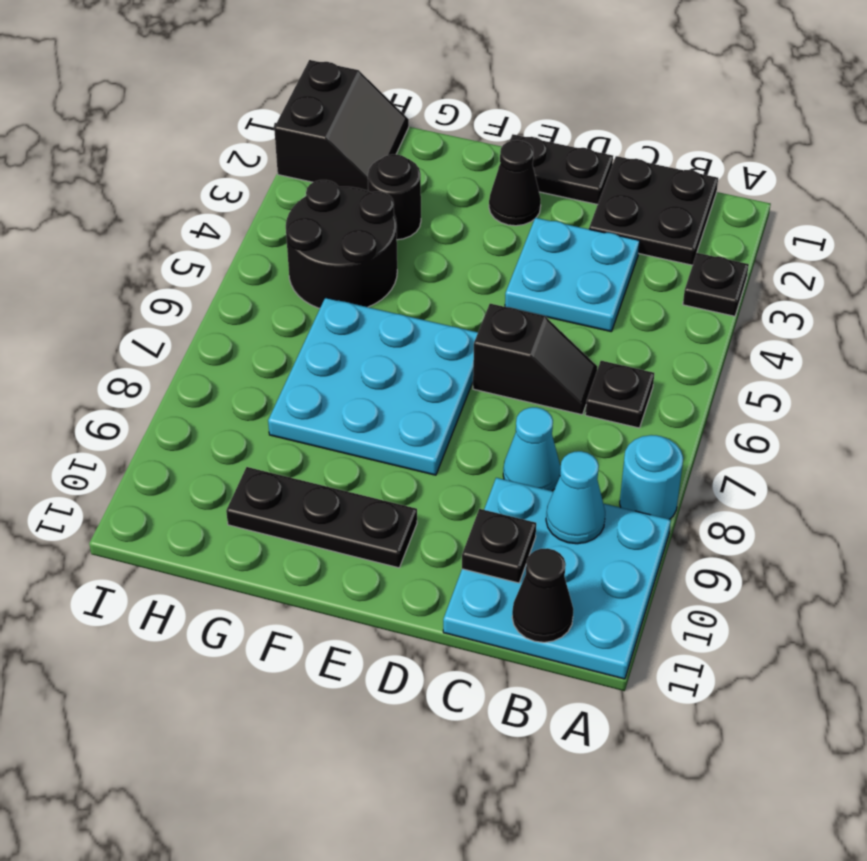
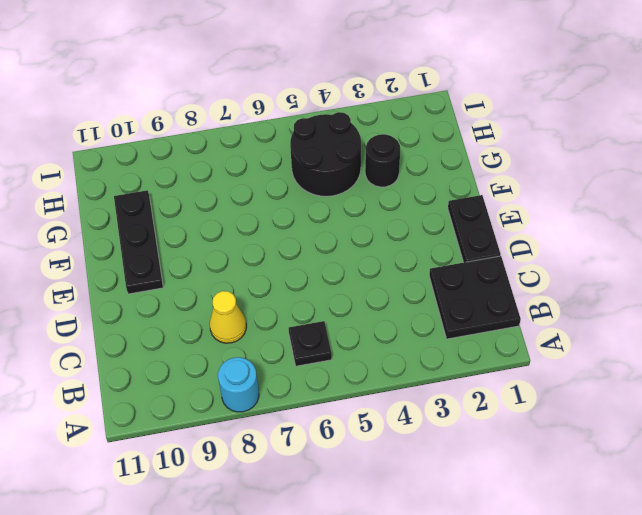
yellow cone C8 level 1 -> cyan cone C8 level 1
none -> black plate A3 level 1
none -> cyan plate A9:C11 level 1
none -> cyan plate C3:D4 level 1

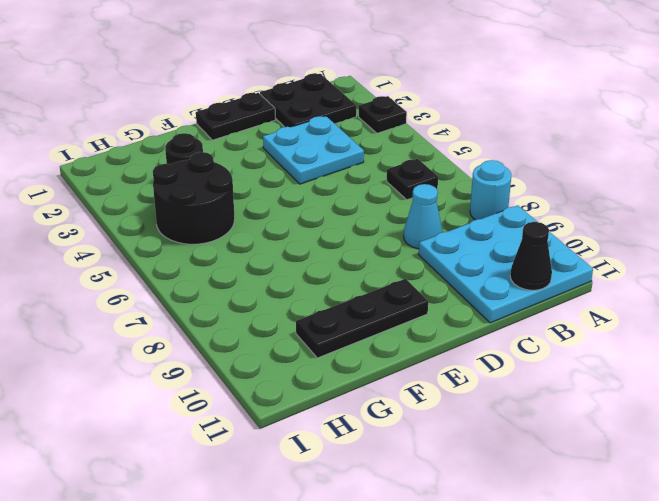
none -> black slope C6:D6 level 1 top D
none -> black cone E2 level 1
none -> cyan plate E6:G8 level 1

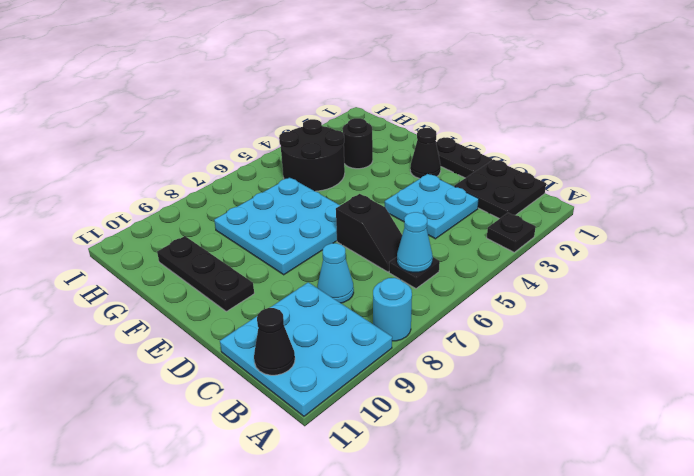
cyan cone B6 level 2 -> cyan cone B9 level 2
none -> black slope H1:I2 level 1 top I
none -> black plate C10 level 2

